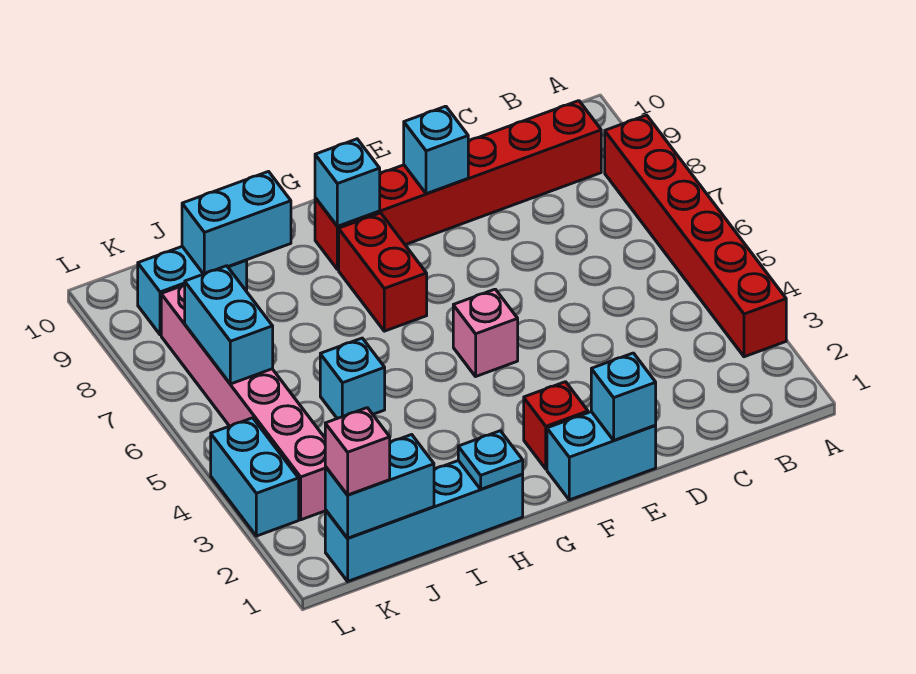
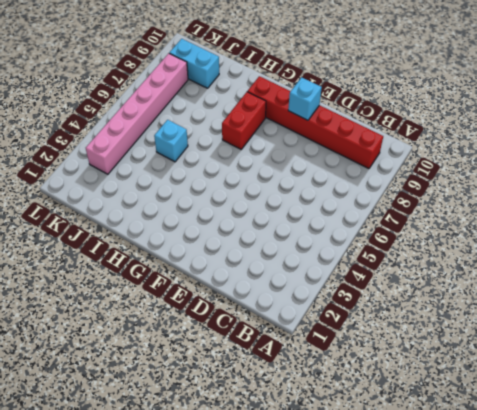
none -> red brick A3:A8 level 1
none -> cyan brick E1:F1 level 1
none -> red brick F2 level 1

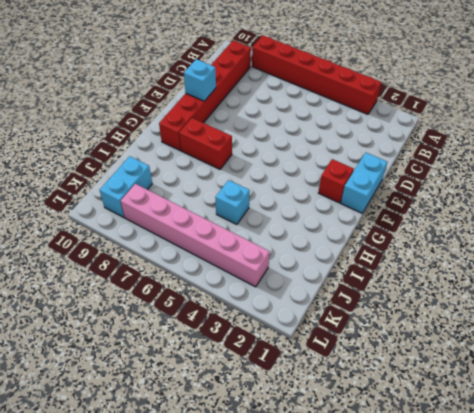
none -> pink brick F5 level 1
none -> cyan brick H1:K1 level 1
none -> cyan brick L3:L4 level 1

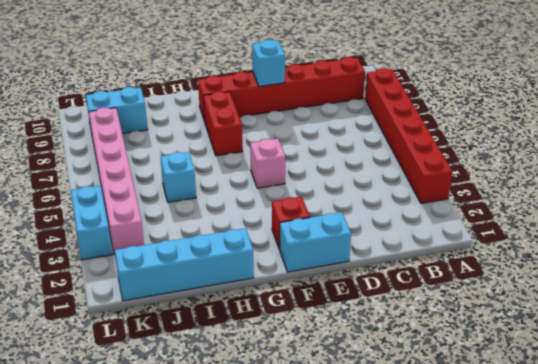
none -> cyan brick E1 level 2
none -> cyan brick G9 level 2
none -> cyan plate H1 level 2

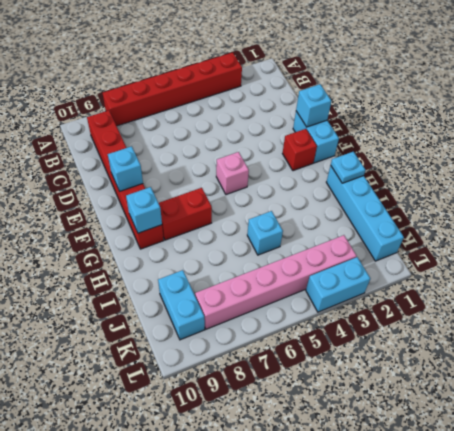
none -> cyan brick I9:J9 level 2
none -> cyan brick J1:K1 level 2
none -> cyan brick K6:K7 level 2

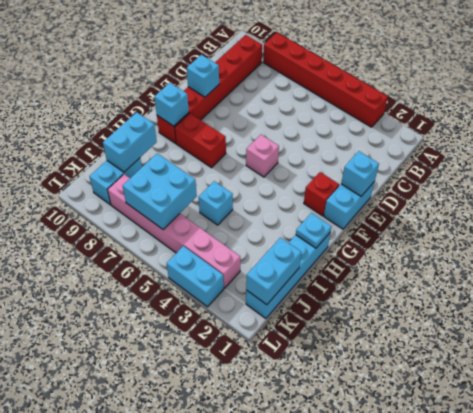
cyan brick J6:K7 level 2 -> cyan brick K6:K7 level 2
none -> pink brick K1 level 3

